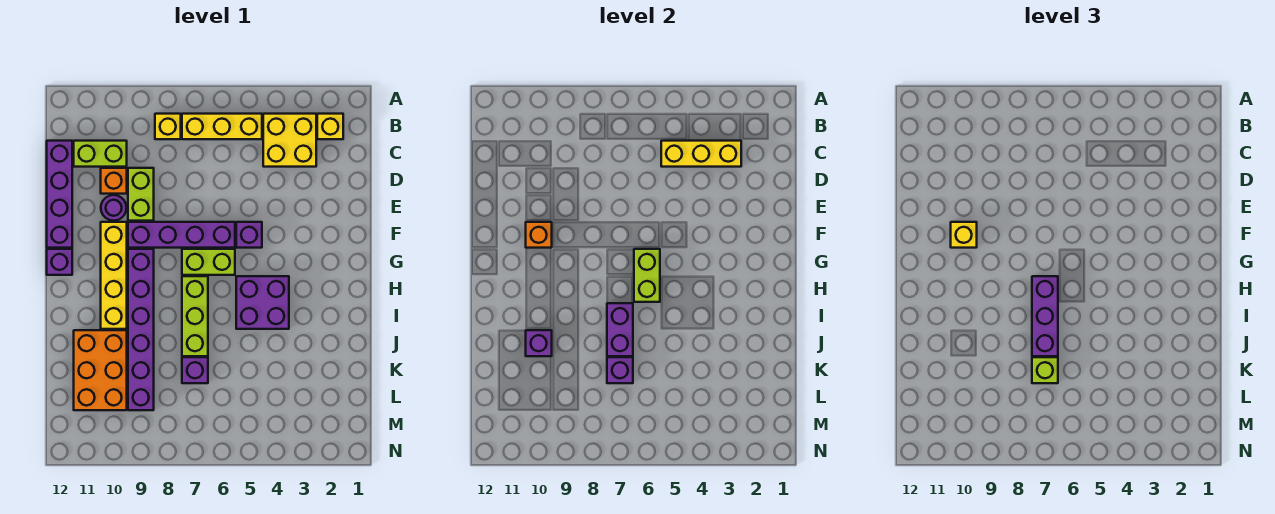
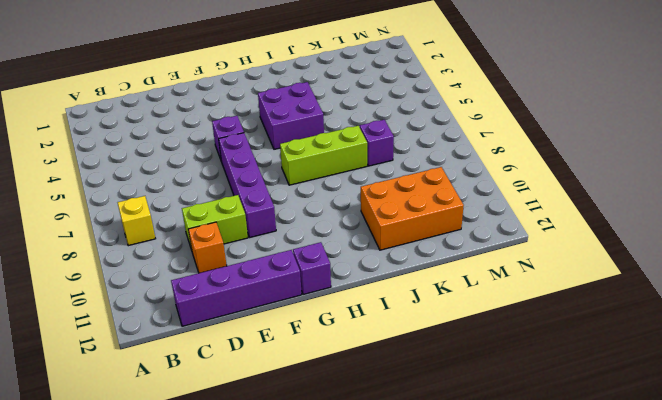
none -> yellow brick B2 level 1
none -> yellow brick B3:C4 level 1
none -> yellow brick B5:B7 level 1

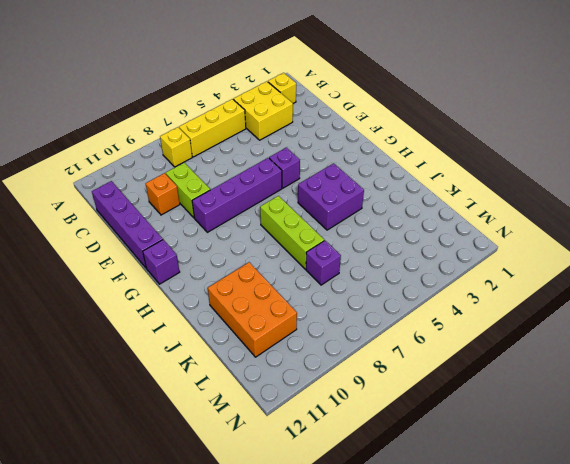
none -> lime brick C10:C11 level 1
none -> purple round brick E10 level 1
none -> yellow brick F10:I10 level 1

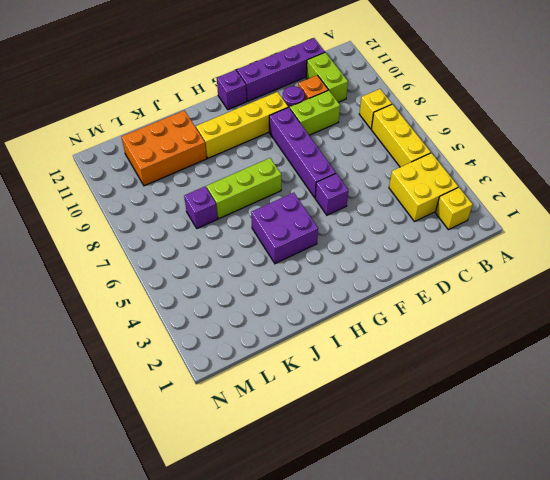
none -> lime brick G6:G7 level 1
none -> purple brick G9:L9 level 1
none -> yellow brick C3:C5 level 2

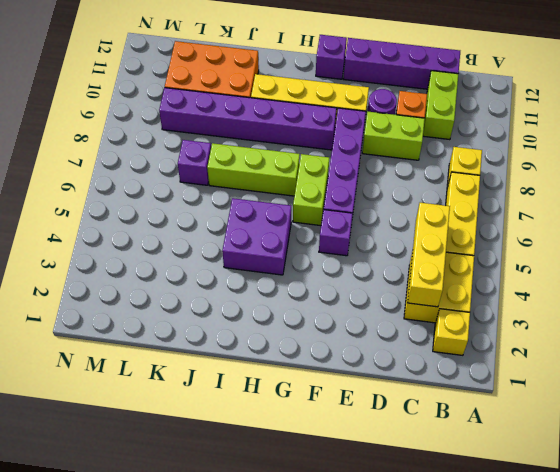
none -> orange brick F10 level 2
none -> lime brick G6:H6 level 2
none -> purple brick I7:J7 level 2

